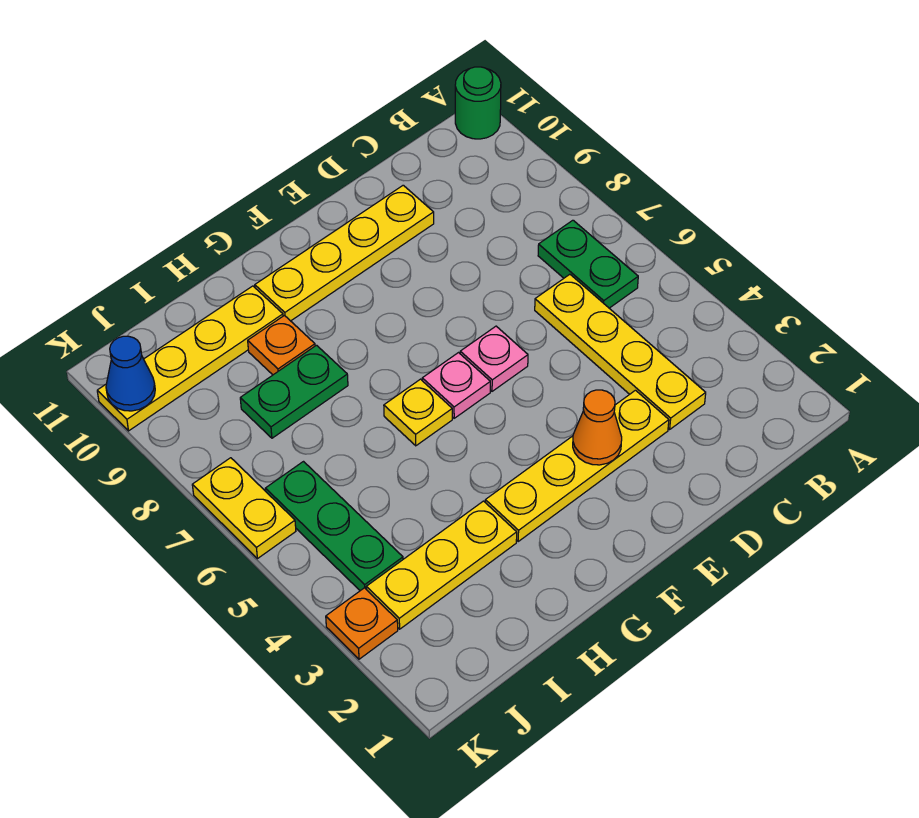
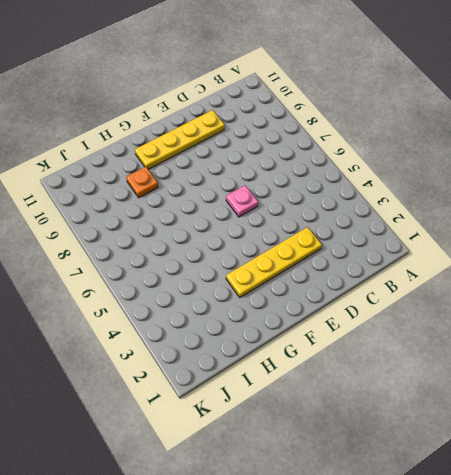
none -> green round brick A11 level 1
none -> green plate B6:B7 level 1
none -> yellow plate C3:C6 level 1

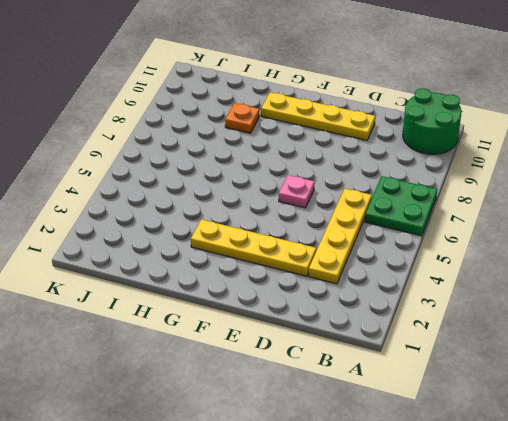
green plate A6:B7 level 1 -> green plate B6:B7 level 1
green round brick A10:B11 level 1 -> green round brick A11 level 1
none -> pink plate F6 level 1
none -> yellow plate G6 level 1
none -> yellow plate H3:J3 level 1

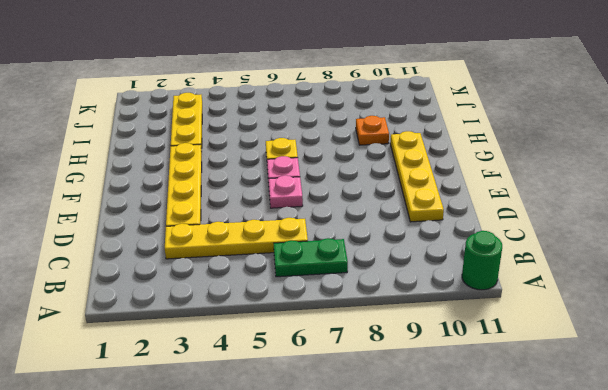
none -> green plate H8:I8 level 1
none -> yellow plate H10:K10 level 1
none -> green plate J4:J6 level 1

